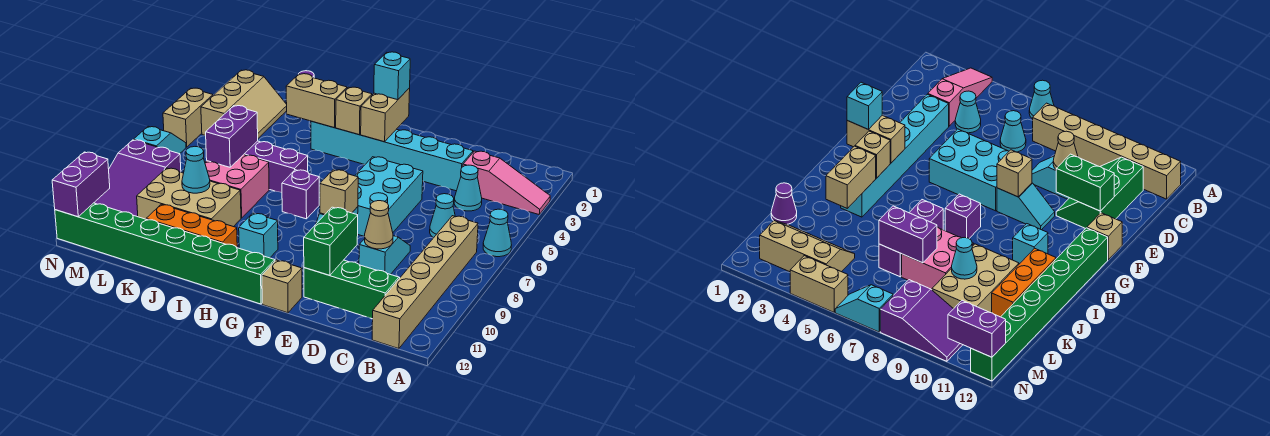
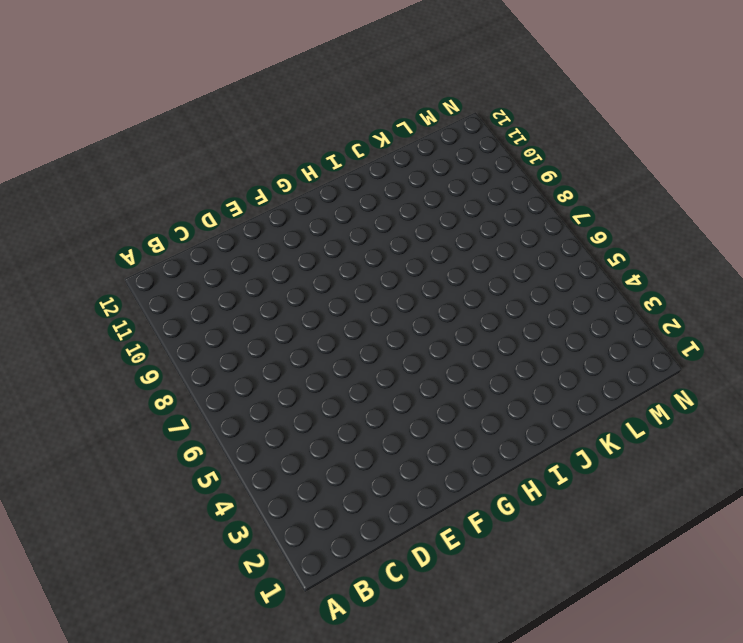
none -> pink slope A3:C3 level 1 top C
none -> cyan cone A6 level 1
none -> tan brick B7:B12 level 1
none -> cyan cone C4 level 1

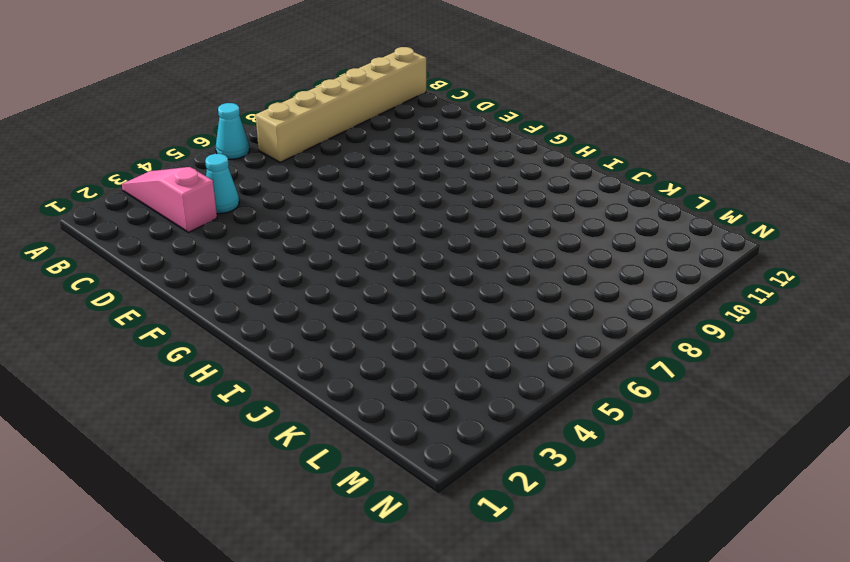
none -> cyan cone C6 level 1
none -> green slope C10:E11 level 1 top 11
none -> cyan brick D3:I3 level 1
none -> cyan slope D8:D9 level 1 top 9

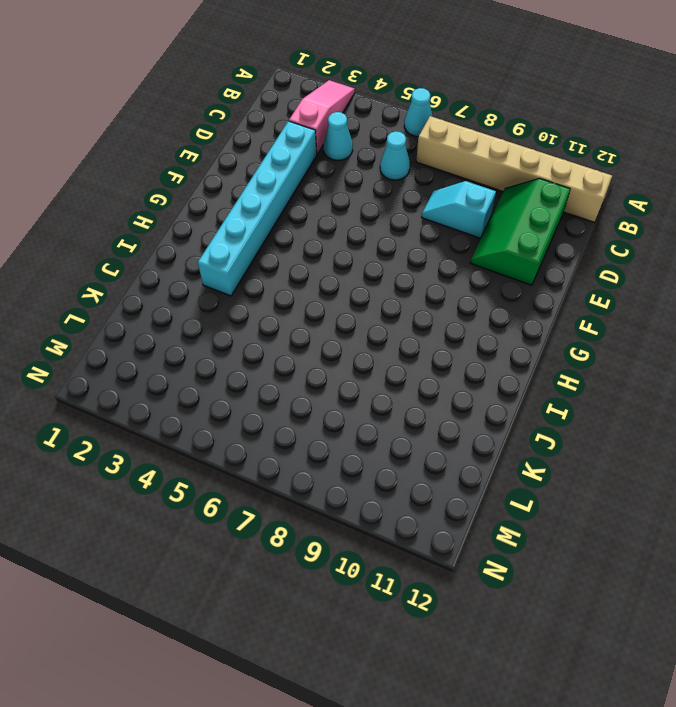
none -> cyan brick E5:F7 level 1
none -> cyan slope F8:F9 level 1 top 8
none -> tan brick F12 level 1
none -> green brick G12:N12 level 1

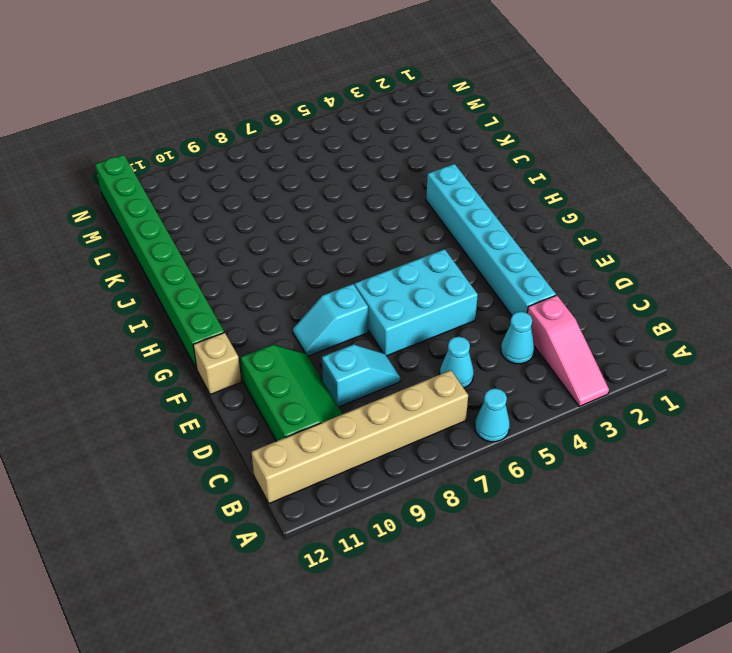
none -> purple brick H7 level 1
none -> cyan brick H10 level 1
none -> purple brick I6:K6 level 1
none -> orange brick I11:K11 level 1

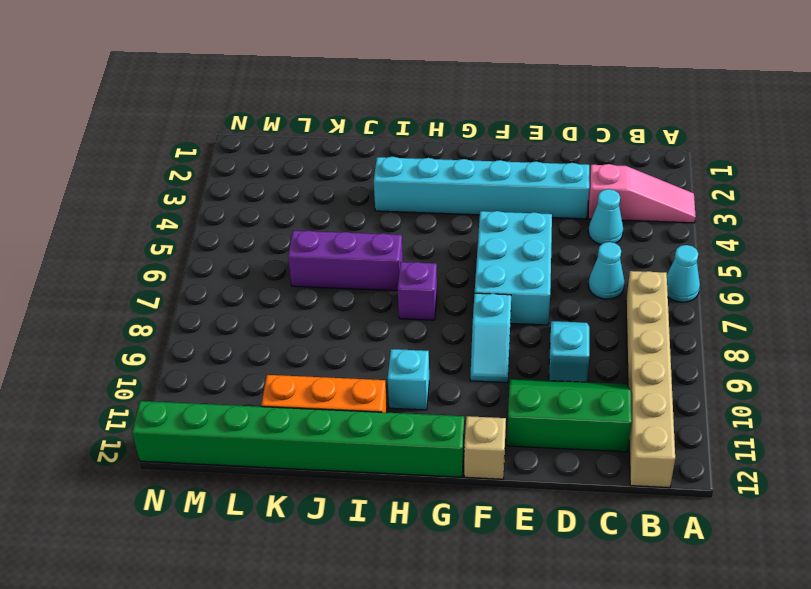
none -> pink brick J7:K8 level 1
none -> tan brick J9:L10 level 1
none -> purple cone K1 level 1
none -> tan slope L2:M4 level 1 top M

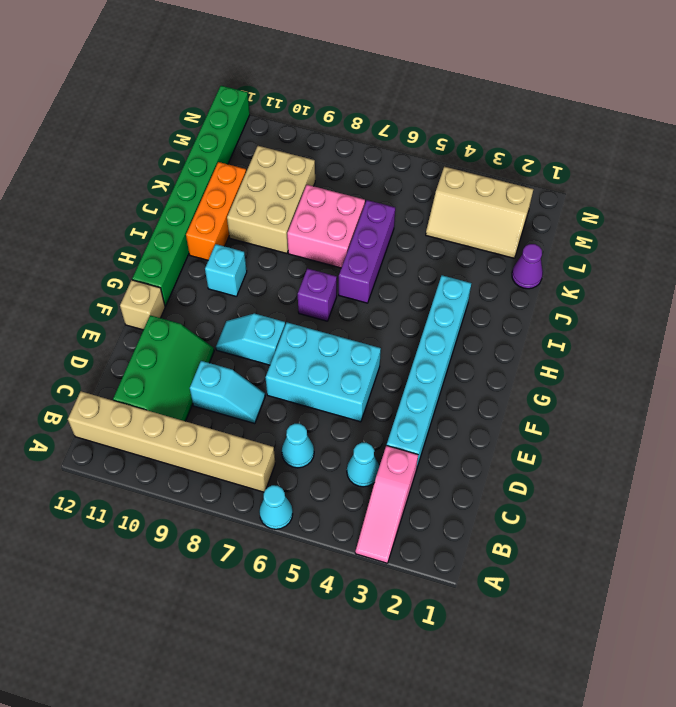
none -> purple slope M8:N10 level 1 top 8
none -> tan brick N4:N5 level 1
none -> cyan slope N6:N7 level 1 top 7
none -> tan cone D9 level 2

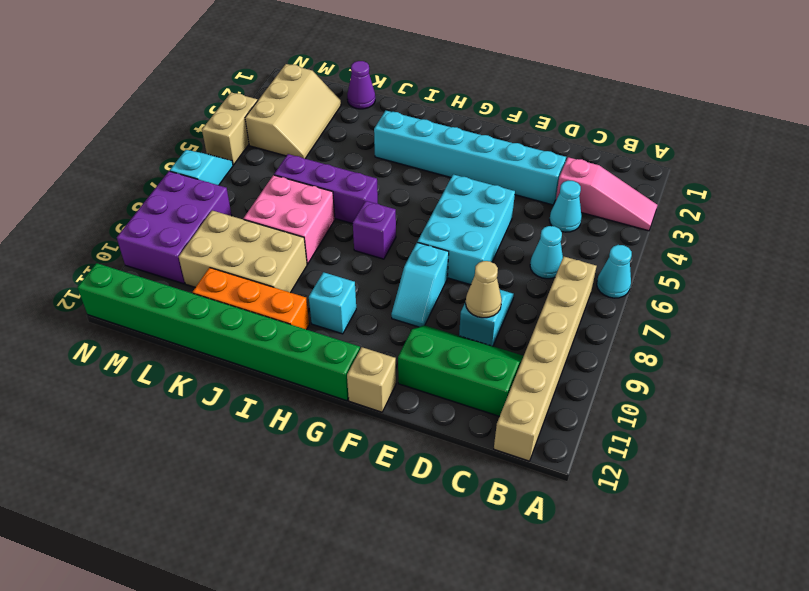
purple brick M8:N10 level 1 -> purple slope M8:N10 level 1 top 8
none -> green brick E10:E11 level 2
none -> tan brick F8 level 2
none -> tan brick G2:G3 level 2
none -> tan brick H3 level 2

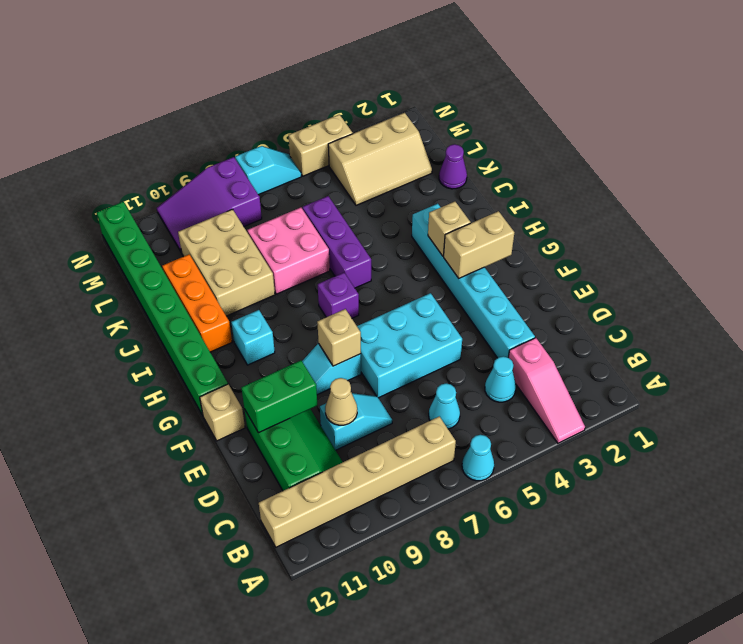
none -> tan brick I3:J3 level 2
none -> purple brick K6:K7 level 2
none -> cyan cone K9 level 2
none -> purple brick N11:N12 level 2

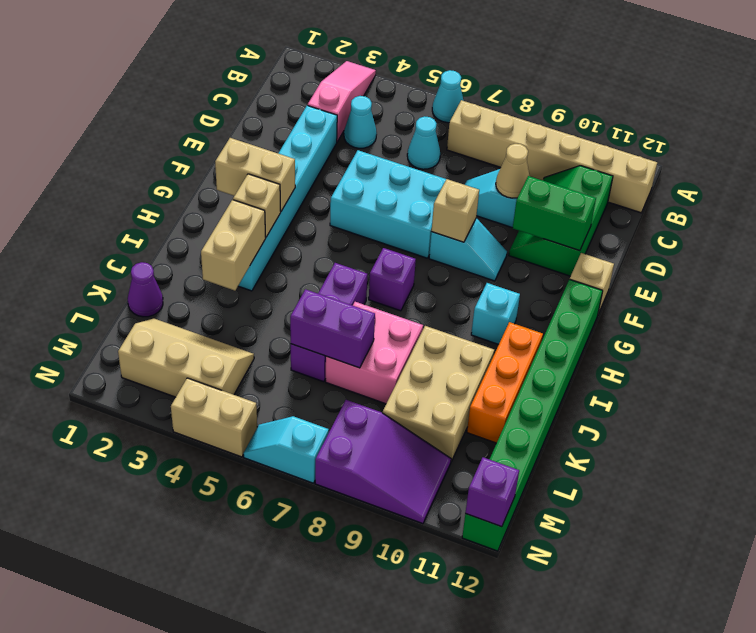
purple brick N12 level 2 -> purple brick N11:N12 level 2
none -> cyan cone K9 level 2
none -> cyan brick G2 level 3

